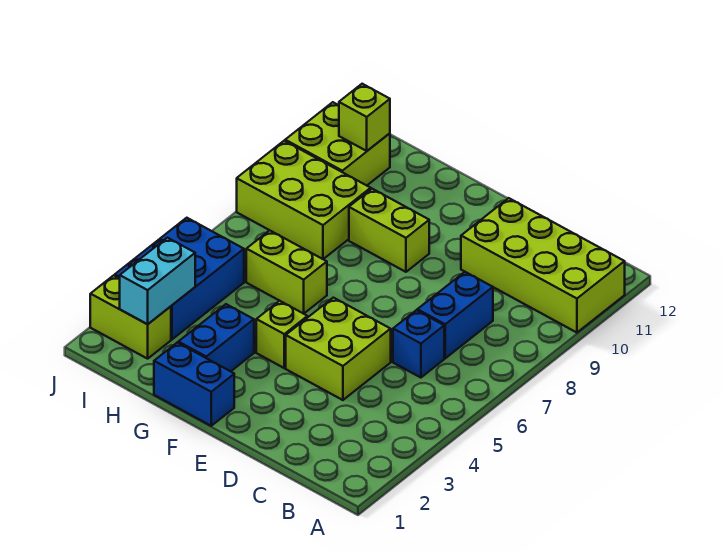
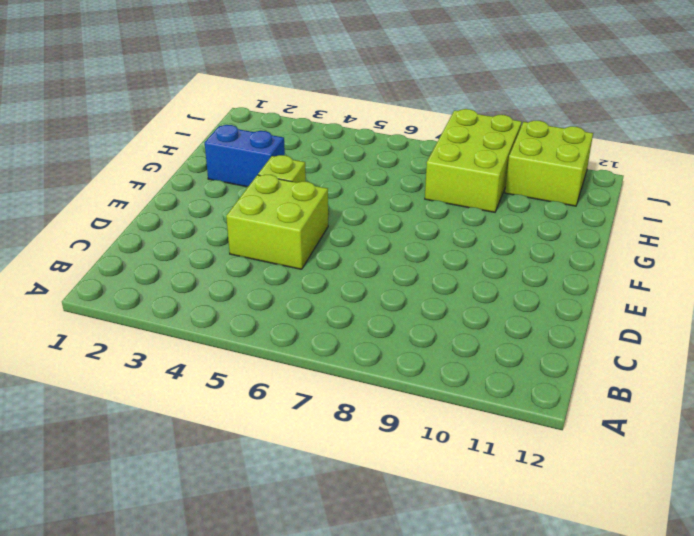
none -> lime brick A10:D11 level 1
none -> blue brick C6 level 1
none -> blue brick C7:C8 level 1

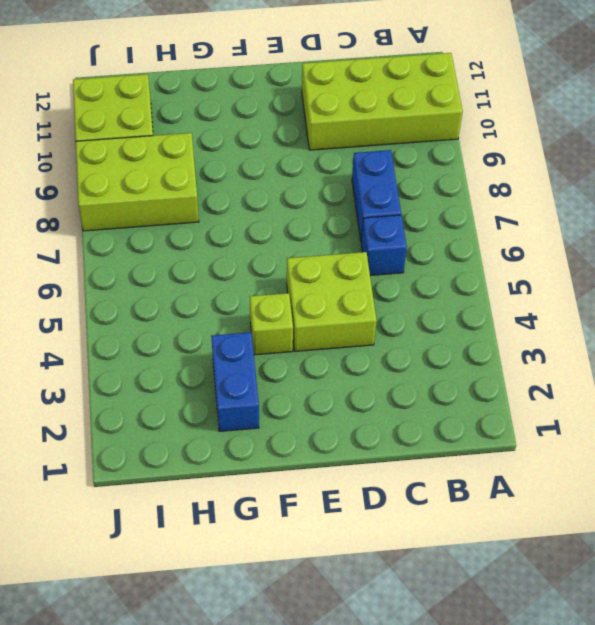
none -> blue brick F1:G1 level 1
none -> lime brick F9:G9 level 1
none -> lime brick G6:H6 level 1

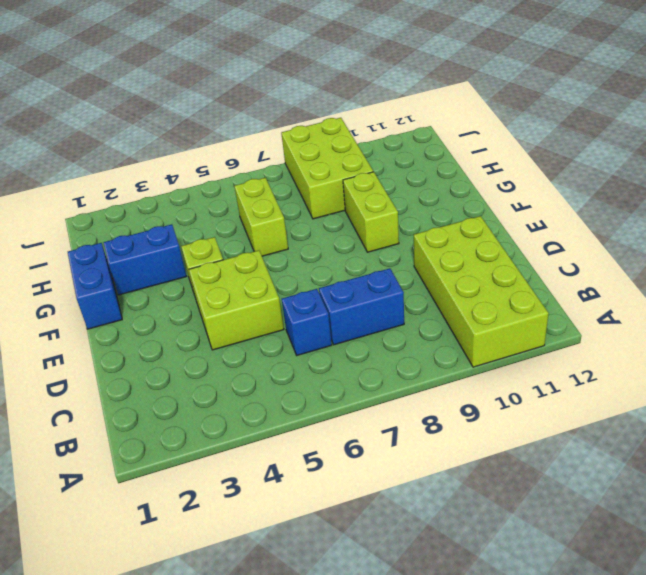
none -> lime brick I2:J2 level 1
none -> blue brick I3:J5 level 1
none -> lime brick I10:J11 level 1

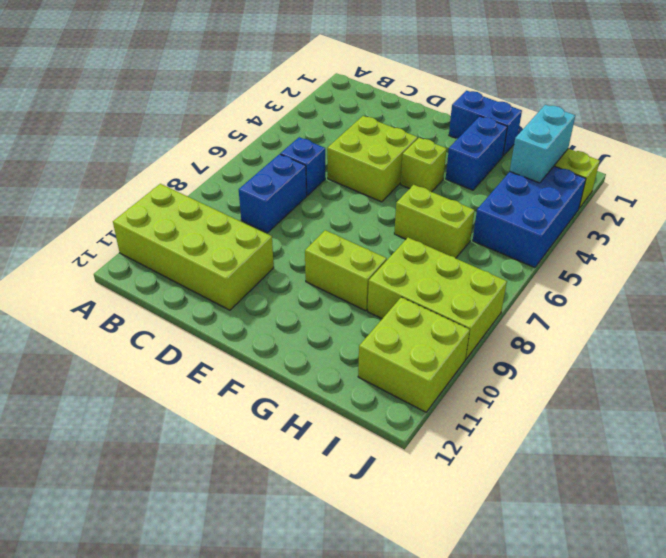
none -> lime brick I11 level 2

